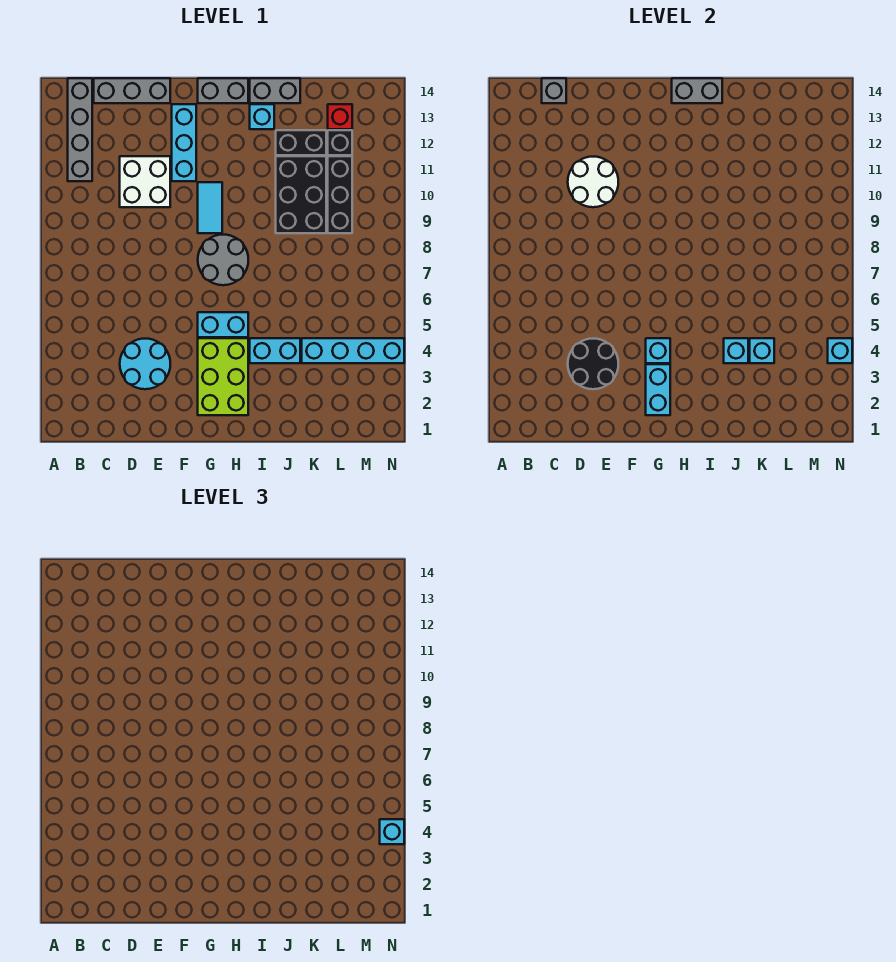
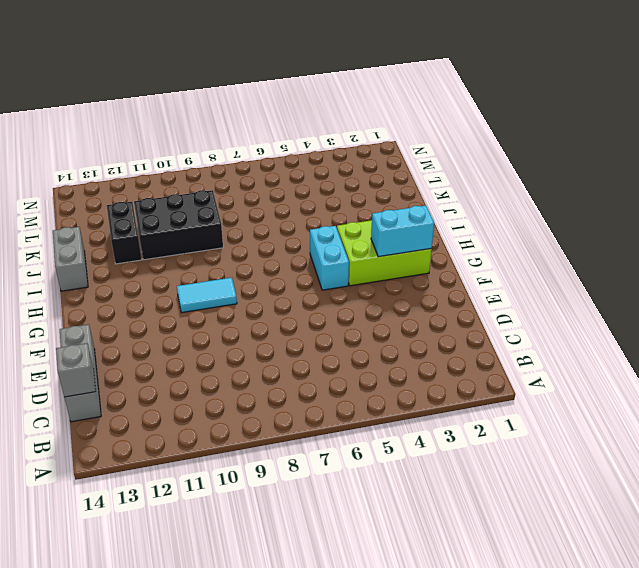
none -> grey brick B11:B14 level 1
none -> cyan round brick D3:E4 level 1
none -> white brick D10:E11 level 1

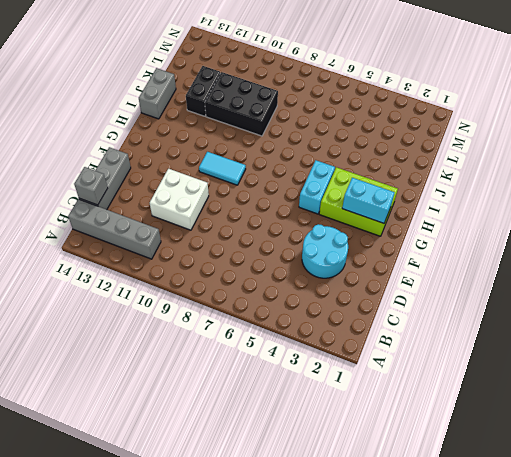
none -> cyan brick F11:F13 level 1
none -> grey round brick G7:H8 level 1
none -> grey brick G14:H14 level 1

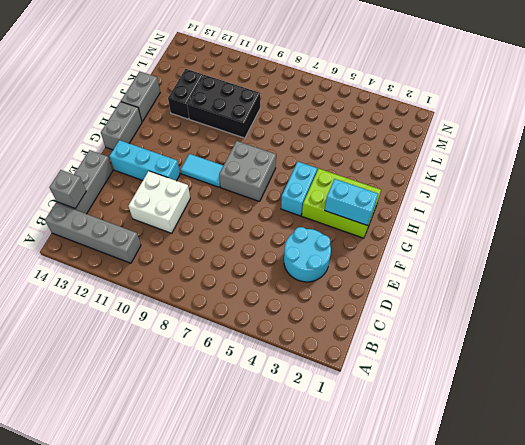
grey brick G7:H8 level 1 -> grey round brick G7:H8 level 1
none -> cyan brick I4:J4 level 1
none -> cyan brick I13 level 1
none -> cyan brick K4:N4 level 1

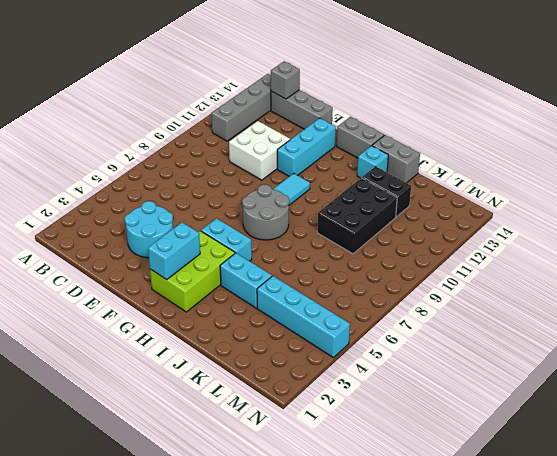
none -> black brick L9:L11 level 1
none -> black brick L12 level 1
none -> red brick L13 level 1

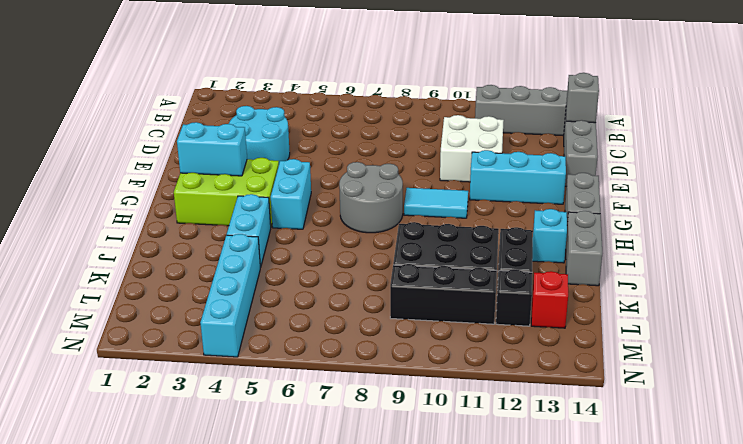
none -> black round brick D3:E4 level 2
none -> white round brick D10:E11 level 2
none -> cyan brick G4 level 2

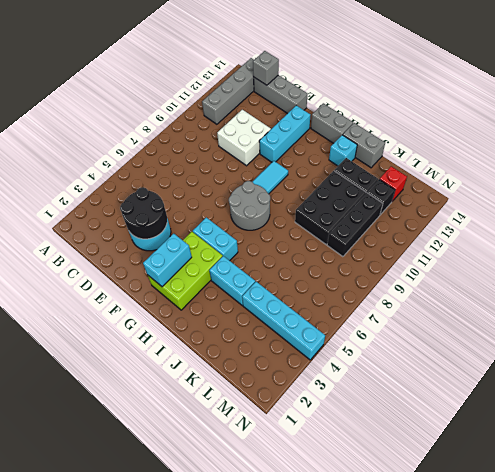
none -> white round brick D10:E11 level 2
none -> cyan brick G4 level 2
none -> grey brick H14:I14 level 2

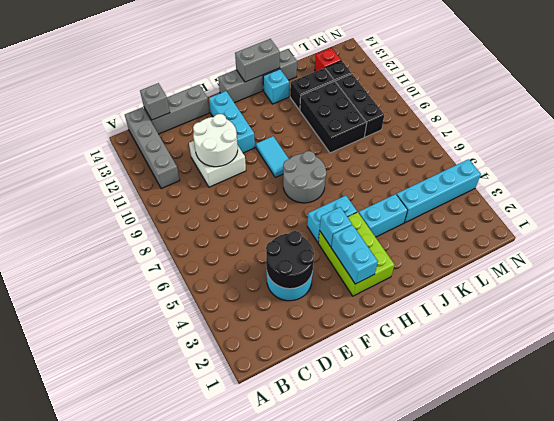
none -> cyan brick J4 level 2
none -> cyan brick K4 level 2
none -> cyan brick N4 level 2

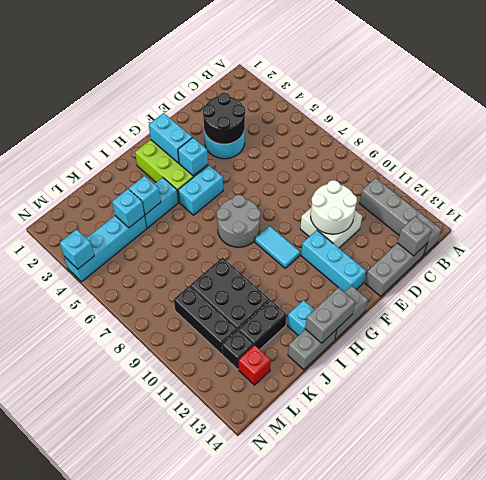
none -> cyan brick N4 level 3

